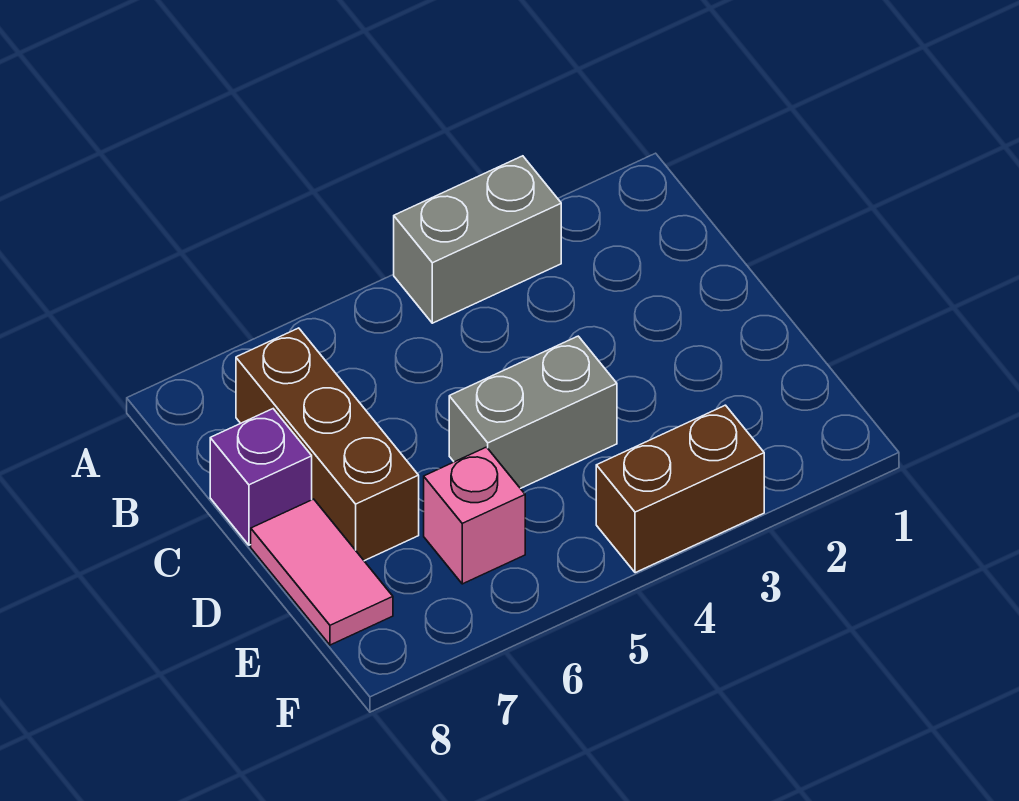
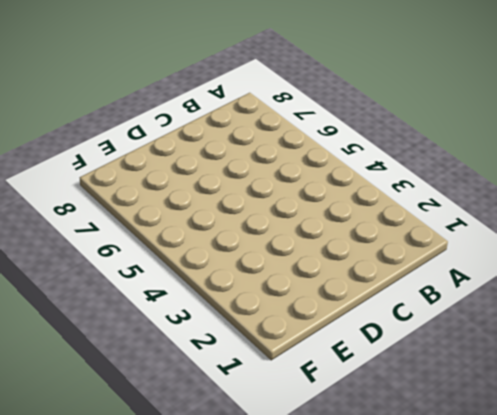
none -> grey brick A3:A4 level 1
none -> brown brick B7:D7 level 1

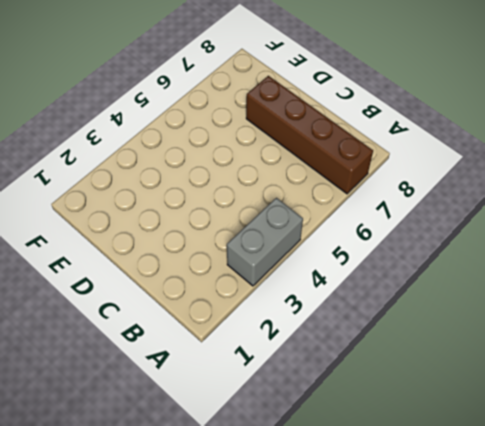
brown brick A7:D7 level 1 -> brown brick B7:D7 level 1
none -> purple brick C8 level 1
none -> grey brick D4:D5 level 1

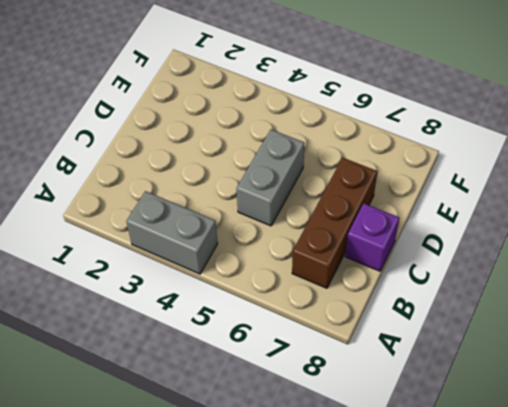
grey brick C5:D5 level 1 -> grey brick D4:D5 level 1
none -> pink tile D8:E8 level 1
none -> pink brick E6 level 1

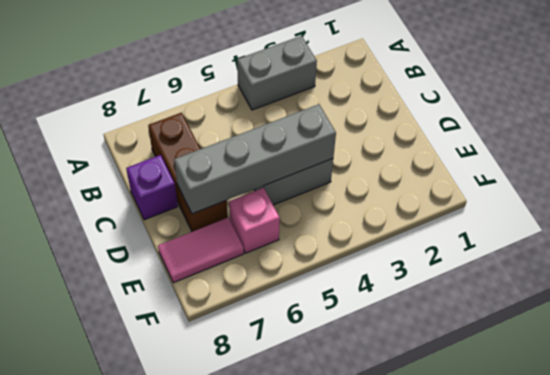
grey brick D4:D7 level 2 -> none
pink tile E7:E8 level 1 -> pink tile D8:E8 level 1
none -> brown brick F3:F4 level 1

